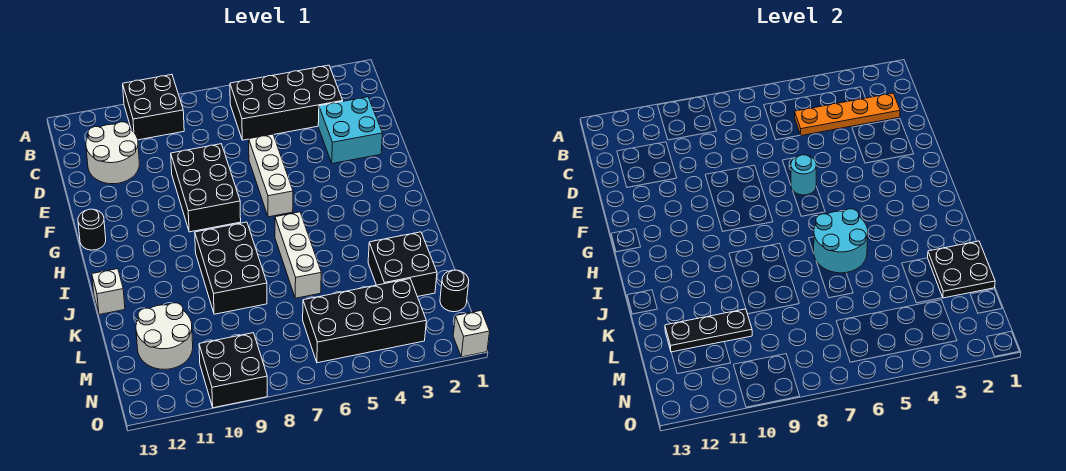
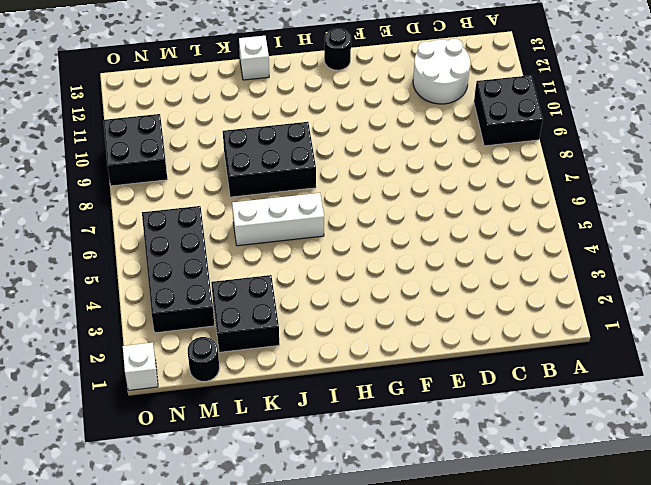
none -> black brick B3:C6 level 1
none -> cyan brick D2:E3 level 1
none -> white brick E6:G6 level 1

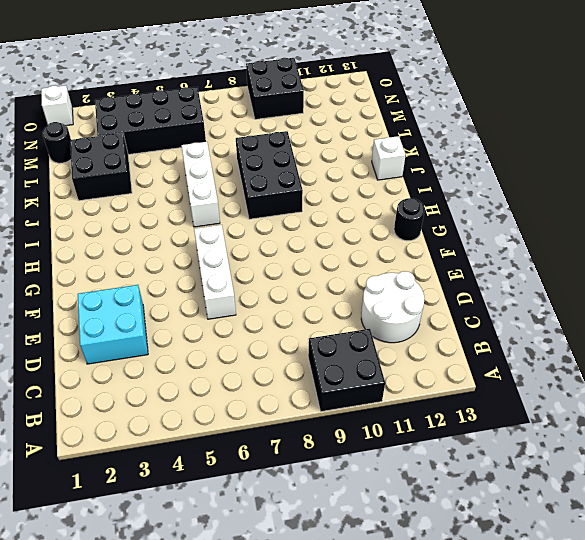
none -> black brick B3:C6 level 1
none -> black brick E8:G9 level 1
none -> white round brick L11:M12 level 1

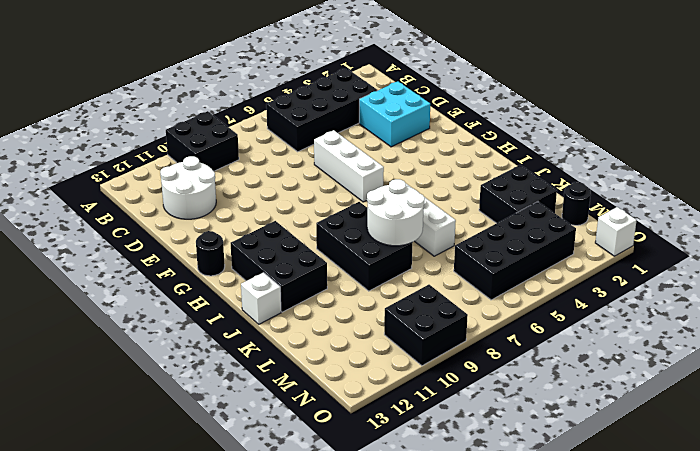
black brick H11:J12 level 1 -> black brick E8:G9 level 1
white round brick J7:K8 level 2 -> white round brick L11:M12 level 1
none -> orange plate C2:C5 level 2
none -> cyan round brick F6 level 2
none -> cyan round brick I5:J6 level 2

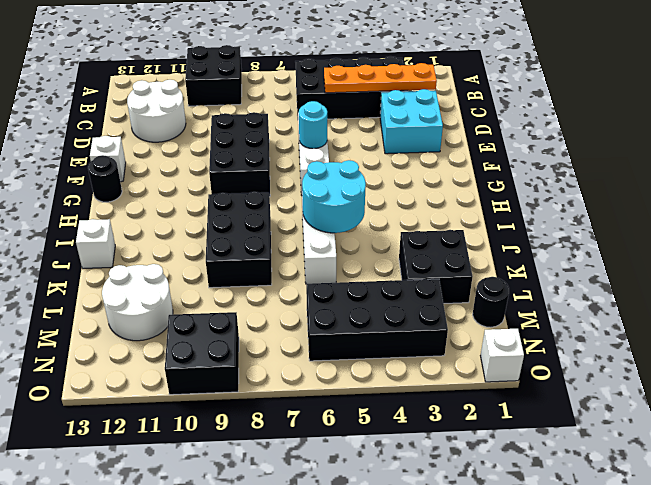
white brick F13 level 1 -> none
none -> black plate K1:L2 level 2
none -> black plate L10:L12 level 2

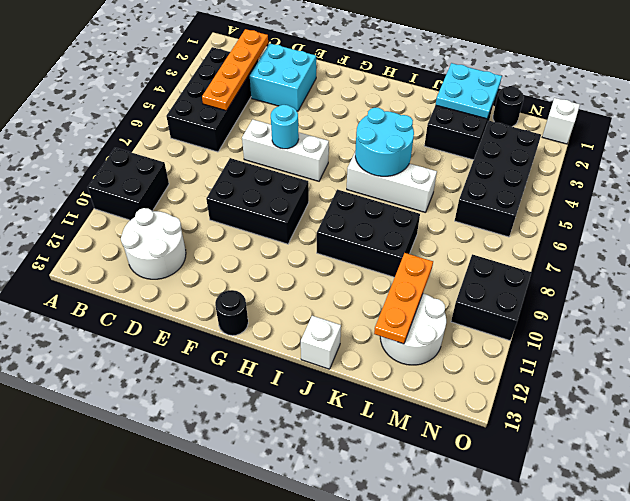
cyan plate K1:L2 level 2 -> black plate K1:L2 level 2
orange plate L10:L12 level 2 -> black plate L10:L12 level 2

